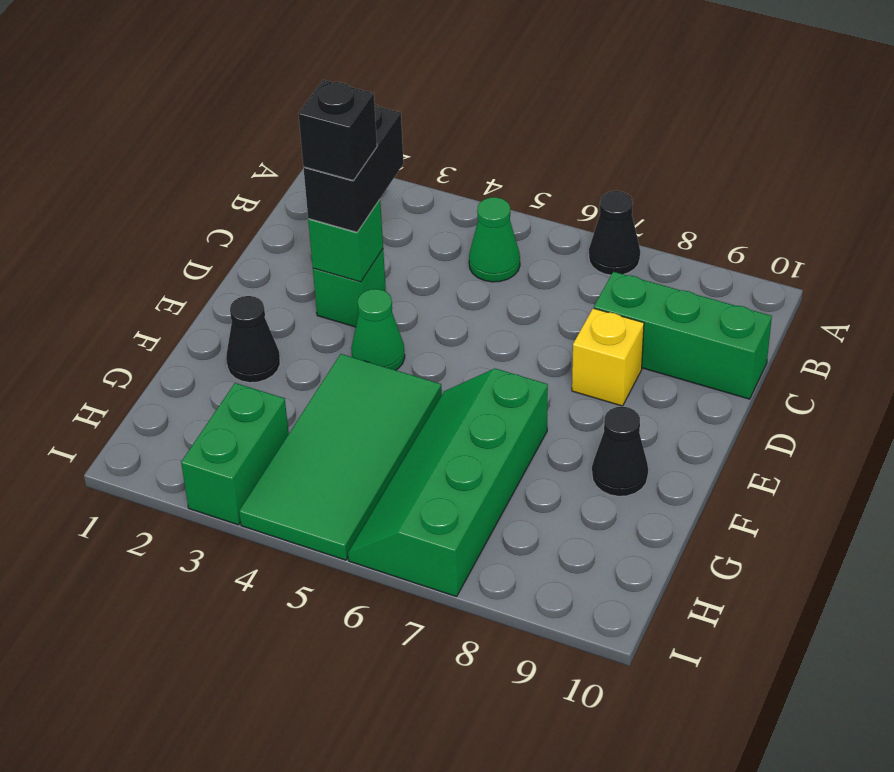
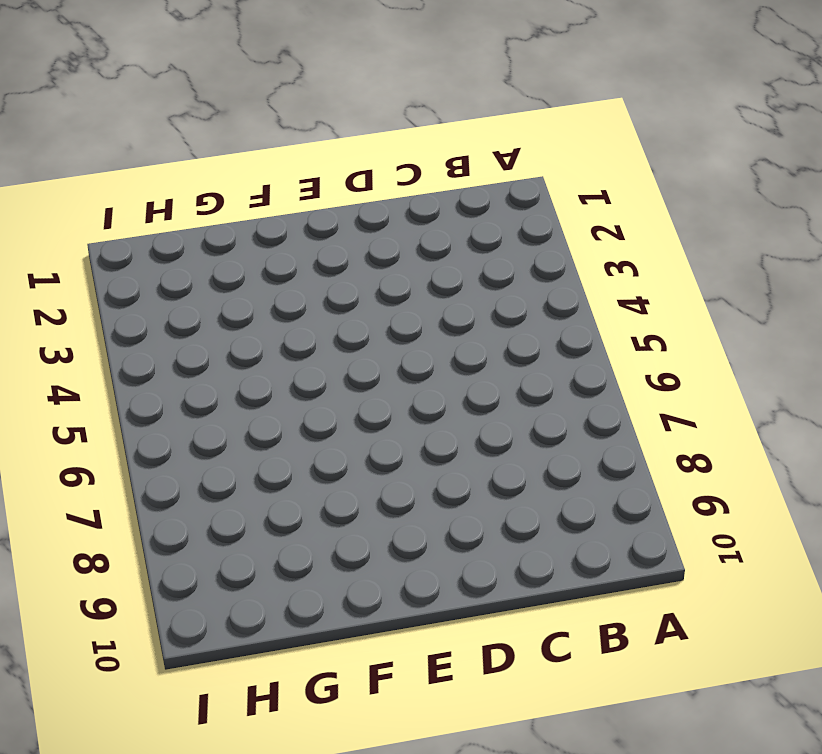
none -> black cone A7 level 1
none -> green cone B5 level 1
none -> green brick C8:C10 level 1

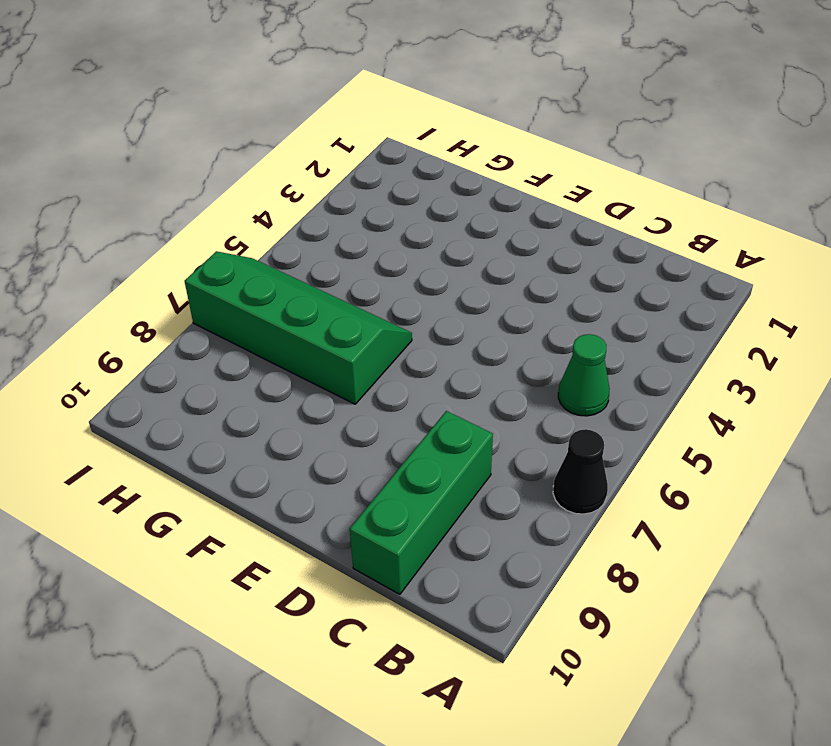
none -> green brick D3 level 1
none -> yellow brick D8 level 1
none -> green cone E4 level 1

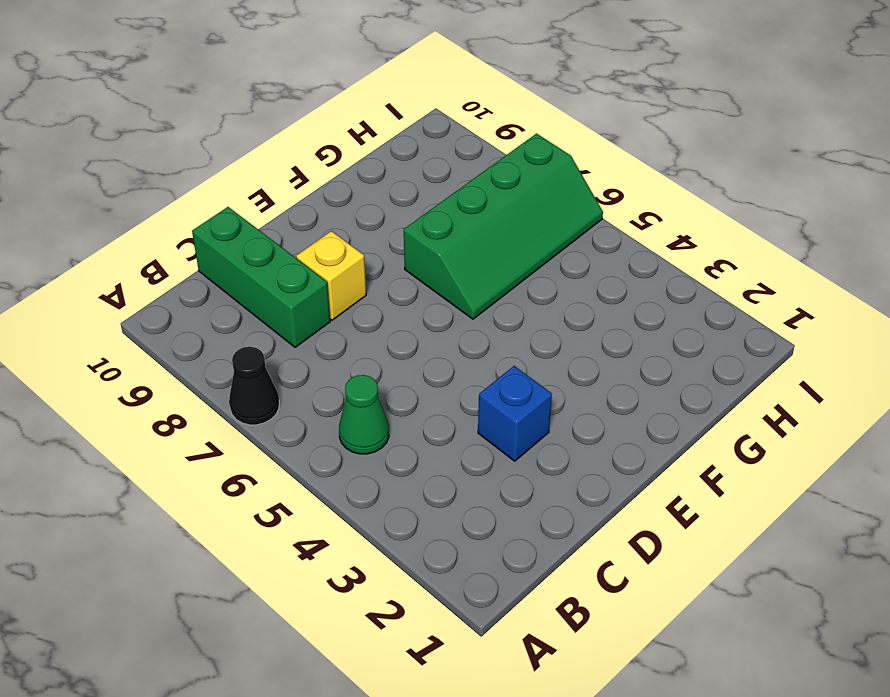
blue brick D3 level 1 -> green brick D3 level 1
none -> green cone E4 level 1
none -> black cone F2 level 1
none -> green tile F4:I5 level 1

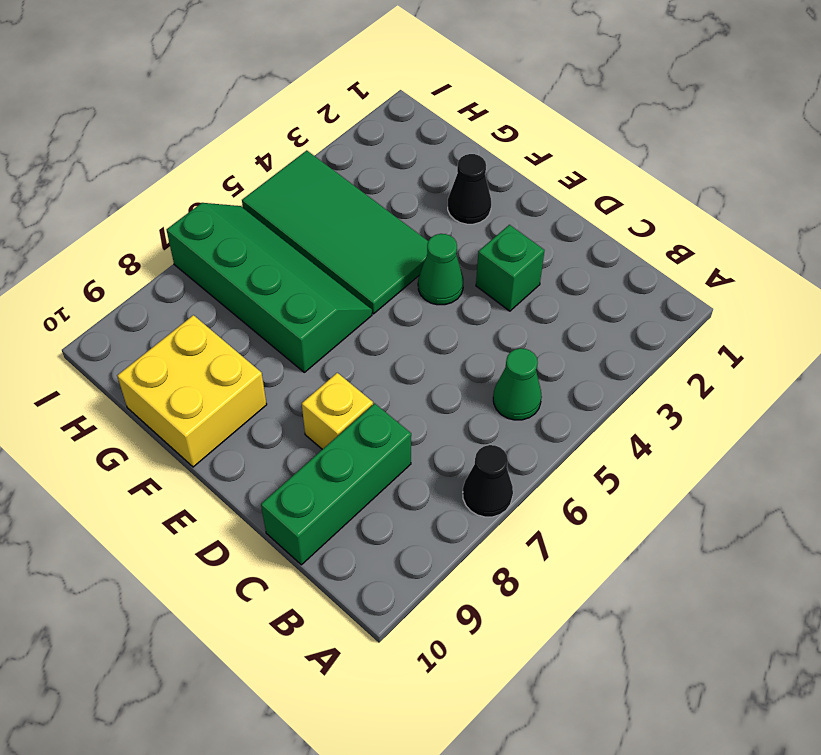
yellow brick F9:G10 level 1 -> black cone F9 level 1
none -> green brick H3:I3 level 1
none -> green brick D3 level 2
none -> black brick C3:D3 level 3

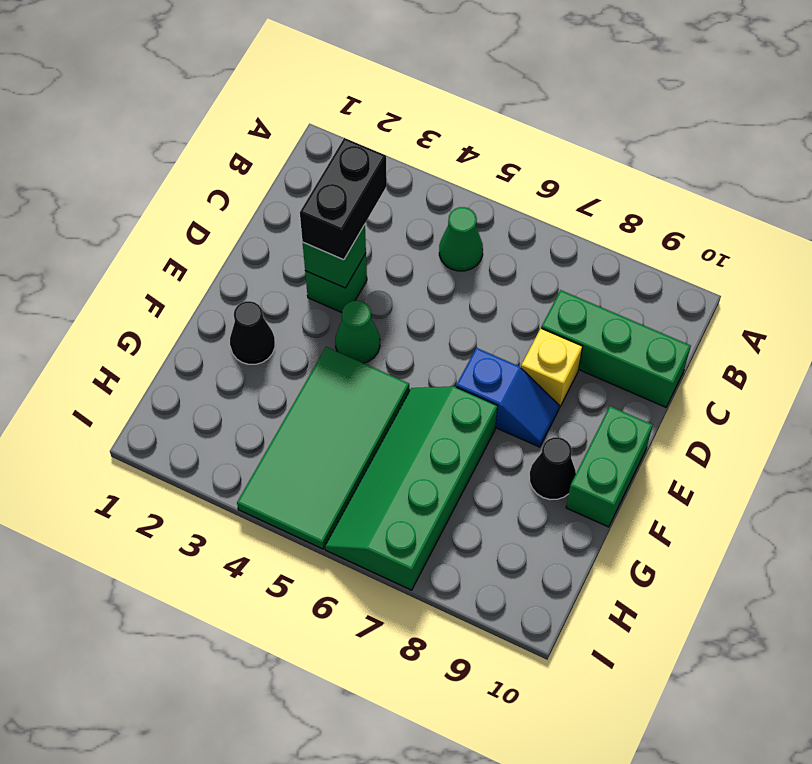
blue slope E7:E8 level 1 top 7 -> none
green brick E10:F10 level 1 -> green brick H3:I3 level 1
none -> black cone A7 level 1
none -> black brick D3 level 4

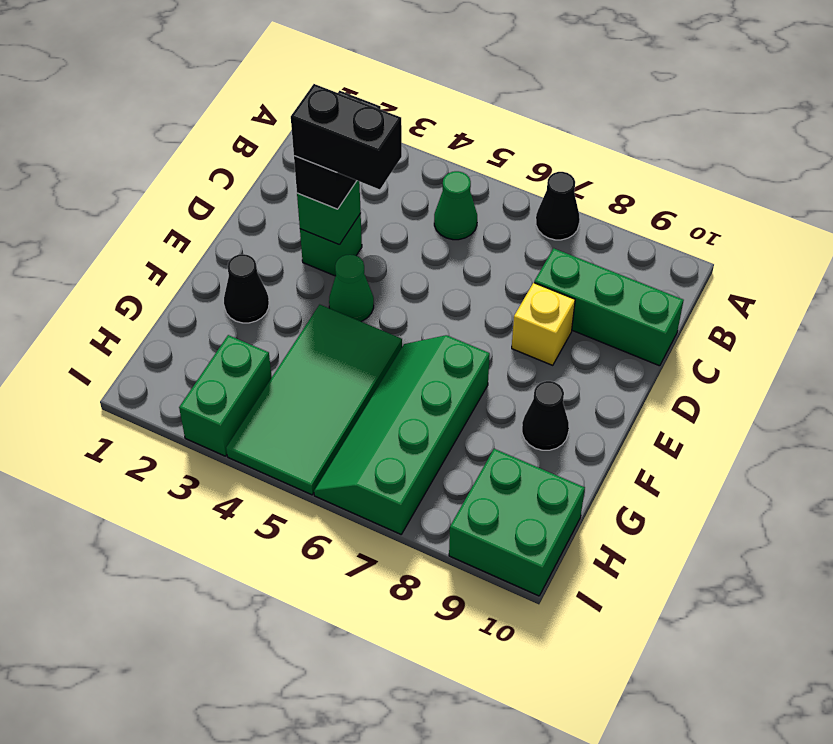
black brick D3:D4 level 4 -> black brick D3 level 4
green brick H9:I10 level 1 -> none

